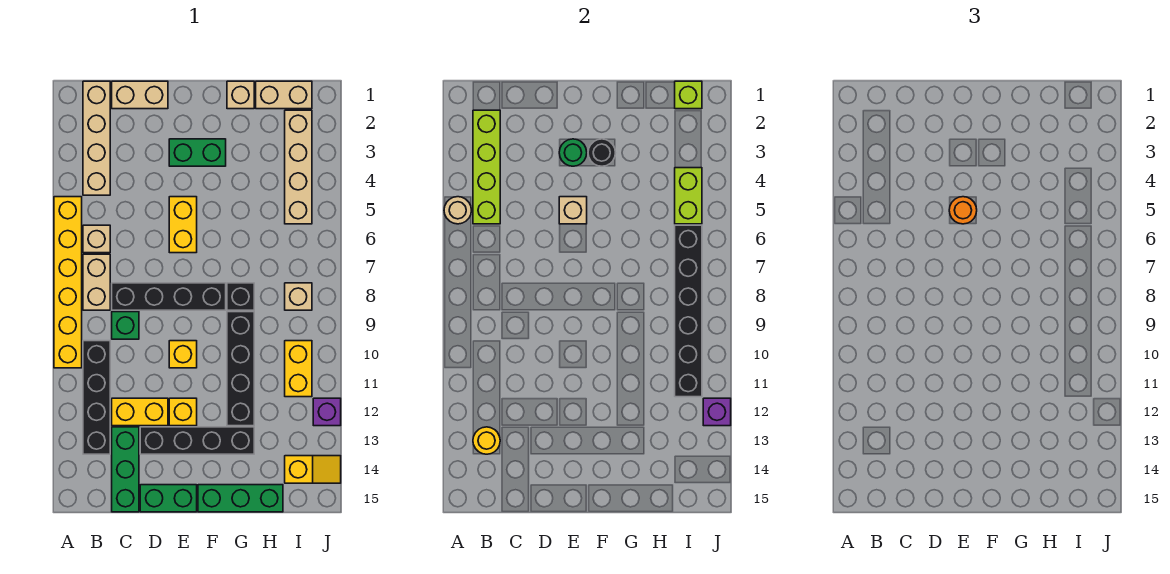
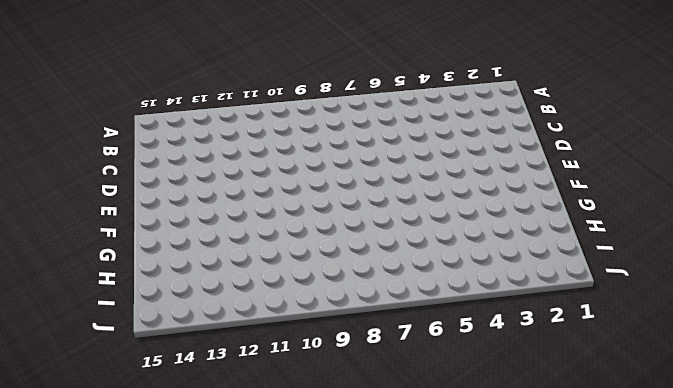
none -> yellow brick A5:A10 level 1
none -> tan brick B1:B4 level 1
none -> tan brick B6 level 1
none -> tan brick B7:B8 level 1

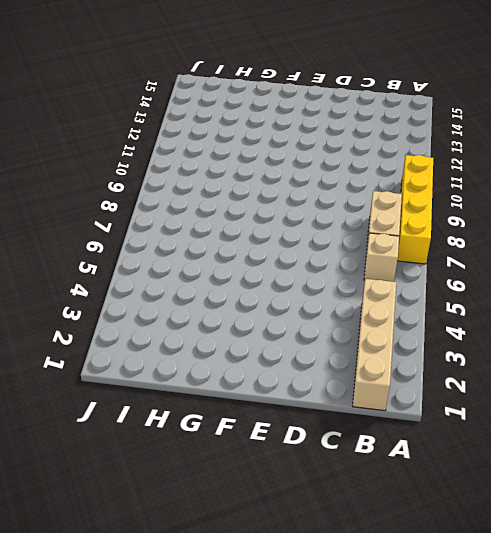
yellow brick A7:A10 level 1 -> yellow brick A5:A10 level 1
none -> black brick B10:B13 level 1
none -> tan brick C1:D1 level 1
none -> black brick C8:F8 level 1
none -> green brick C9 level 1

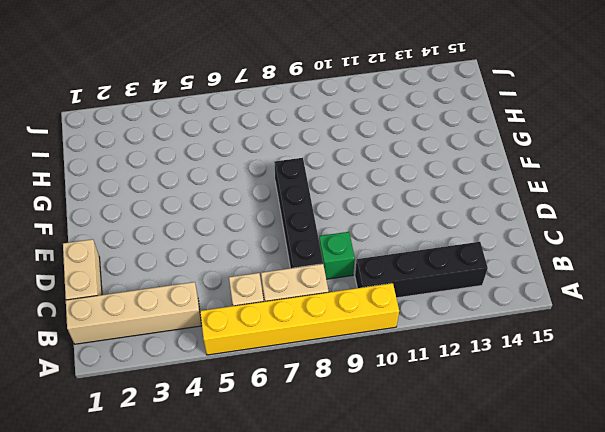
none -> yellow brick C12:D12 level 1
none -> green brick C13:C15 level 1
none -> black brick D13:G13 level 1
none -> green brick D15:E15 level 1

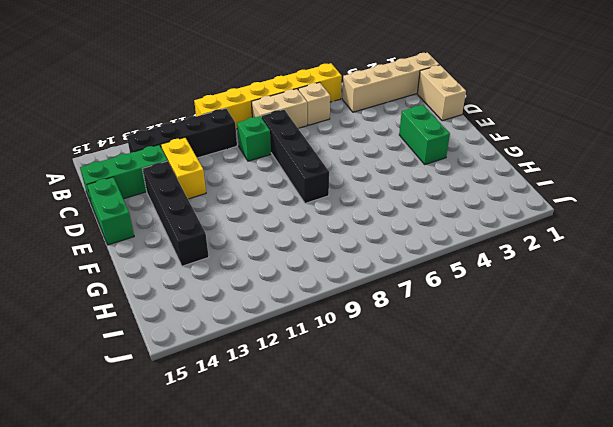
none -> yellow brick E5:E6 level 1
none -> yellow brick E10 level 1
none -> yellow brick E12 level 1
none -> green brick F15:H15 level 1

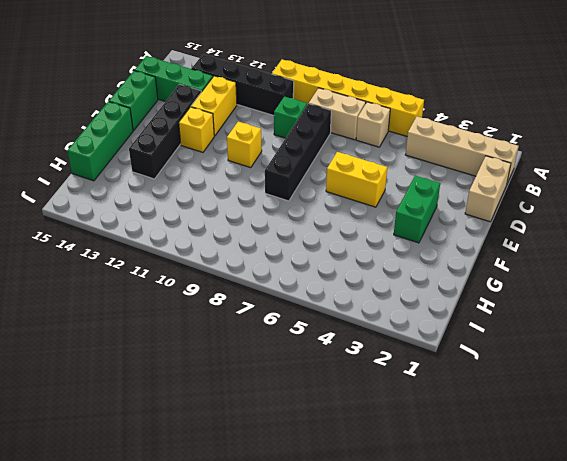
none -> tan brick G1 level 1
none -> black brick G8 level 1
none -> black brick G9:G12 level 1
none -> tan brick H1:I1 level 1

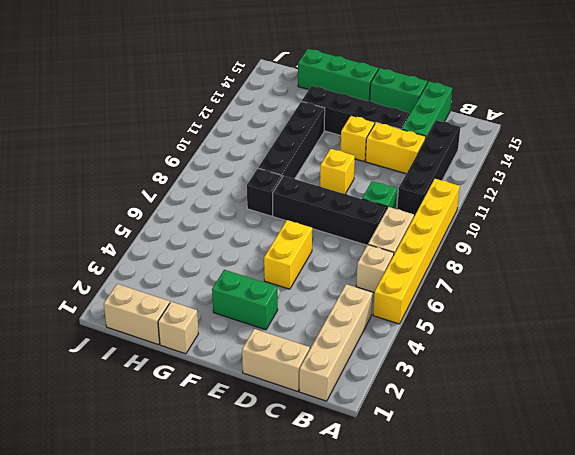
none -> tan brick I2:I5 level 1
none -> tan brick I8 level 1
none -> yellow brick I10:I11 level 1
none -> yellow slope I14:J14 level 1 top I

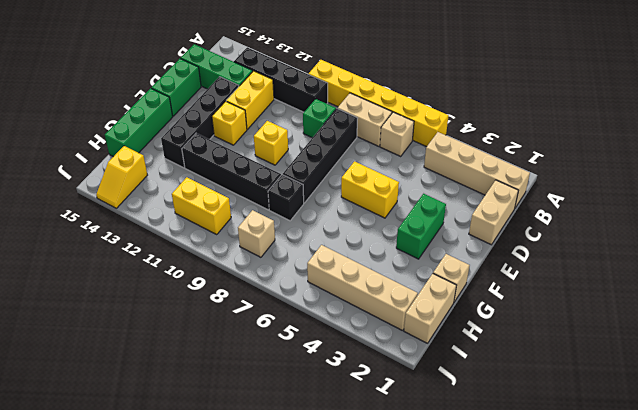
none -> purple brick J12 level 1
none -> tan round brick A5 level 2
none -> lime brick B2:B5 level 2
none -> yellow round brick B13 level 2

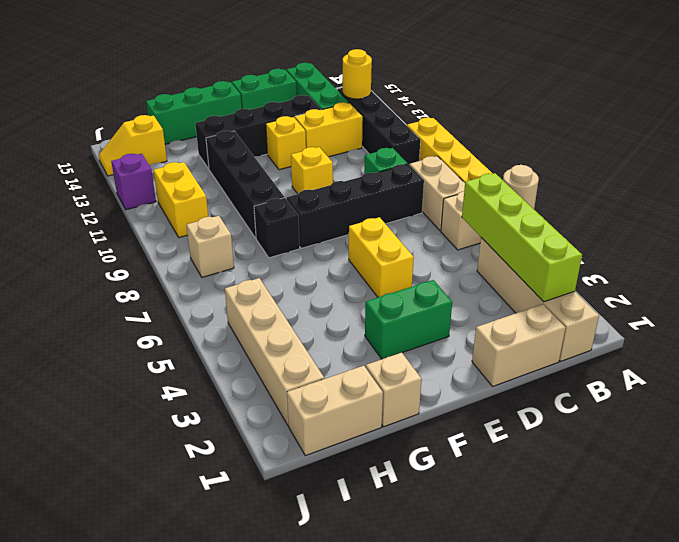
none -> green round brick E3 level 2
none -> tan brick E5 level 2
none -> black round brick F3 level 2
none -> lime brick I1 level 2

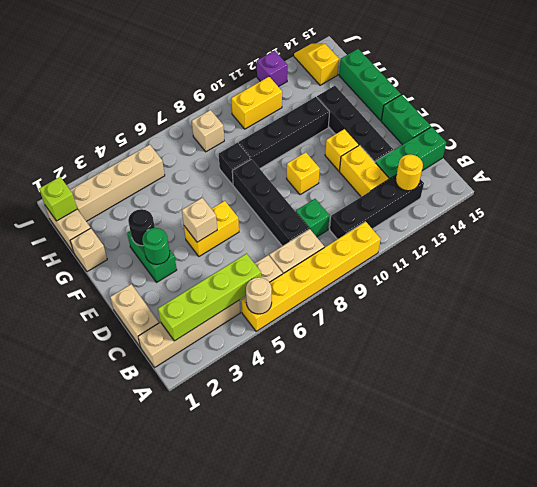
none -> lime brick I4:I5 level 2
none -> black brick I6:I11 level 2
none -> purple brick J12 level 2
none -> orange round brick E5 level 3

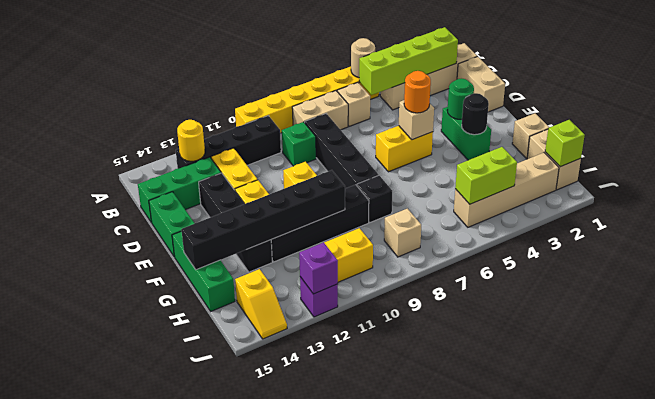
black brick G10:G15 level 2 -> black brick I6:I11 level 2

